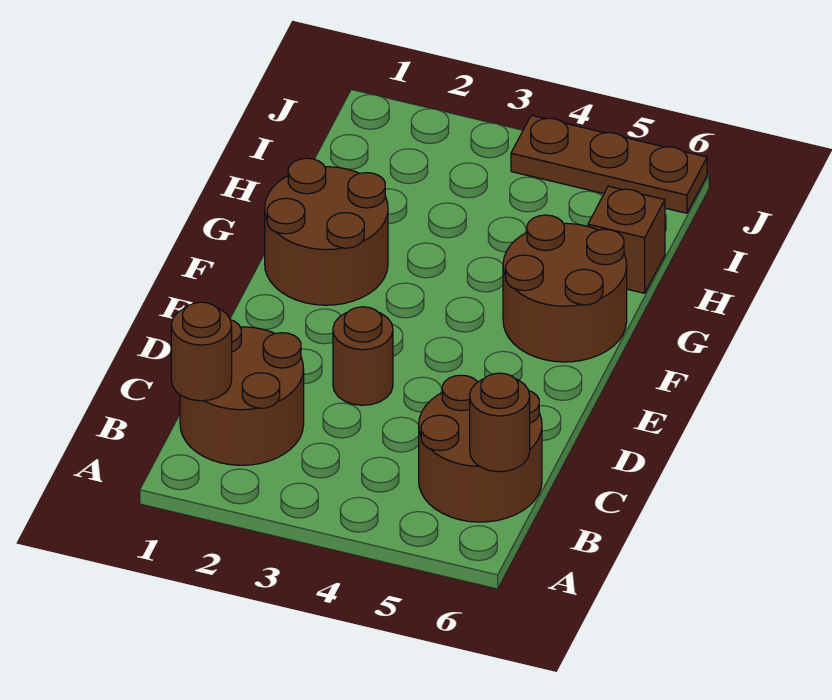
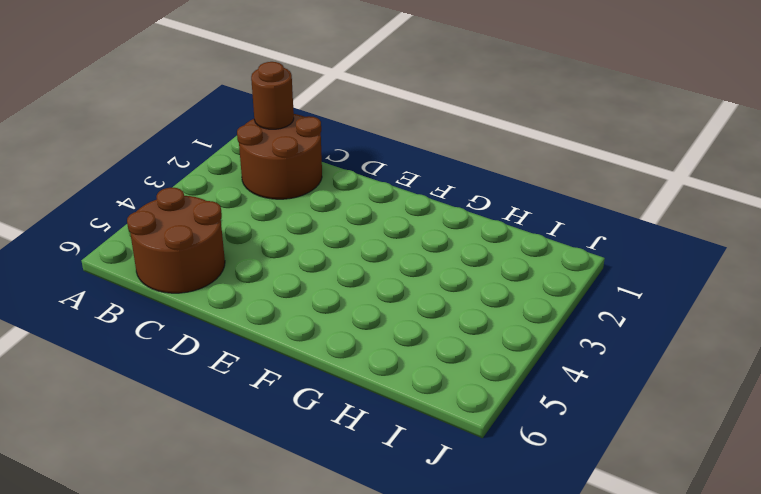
none -> brown round brick D3 level 1
none -> brown round brick F1:G2 level 1

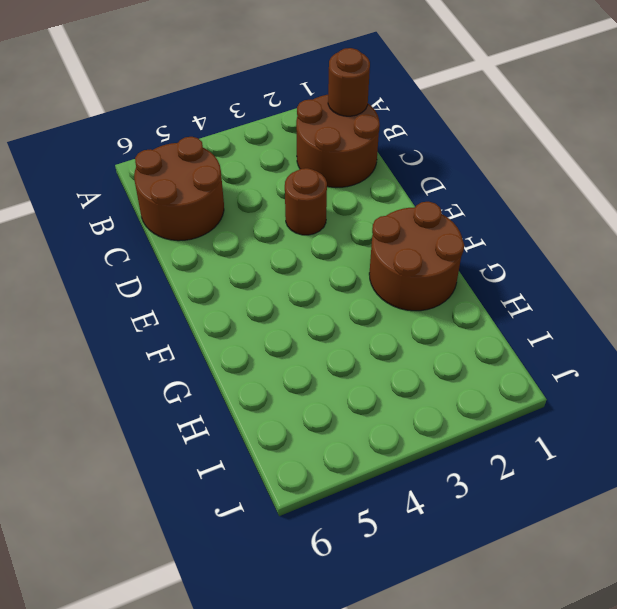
none -> brown round brick F5:G6 level 1
none -> brown brick H6 level 1

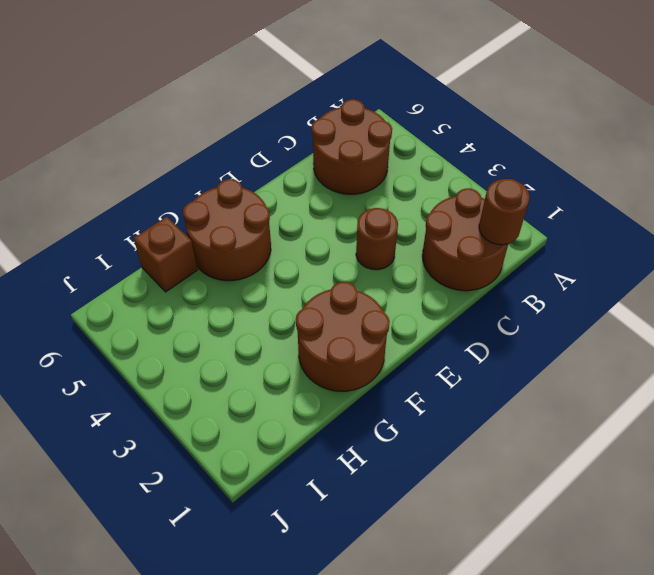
none -> brown plate J4:J6 level 1
none -> brown round brick B6 level 2

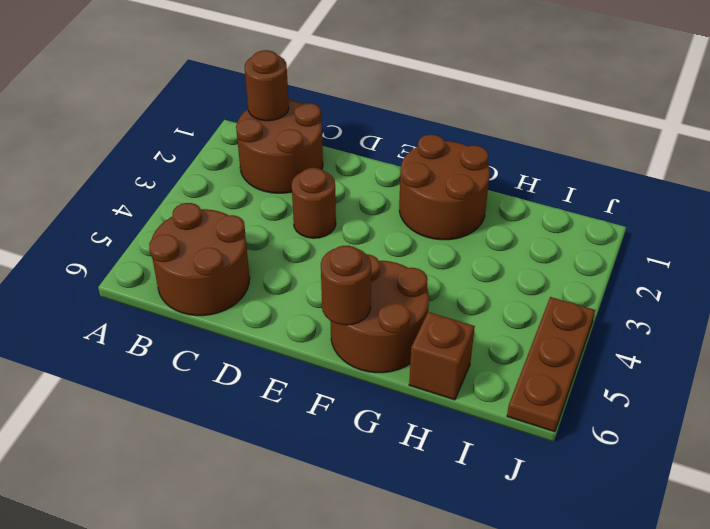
brown round brick F6 level 2 -> brown round brick B6 level 2

